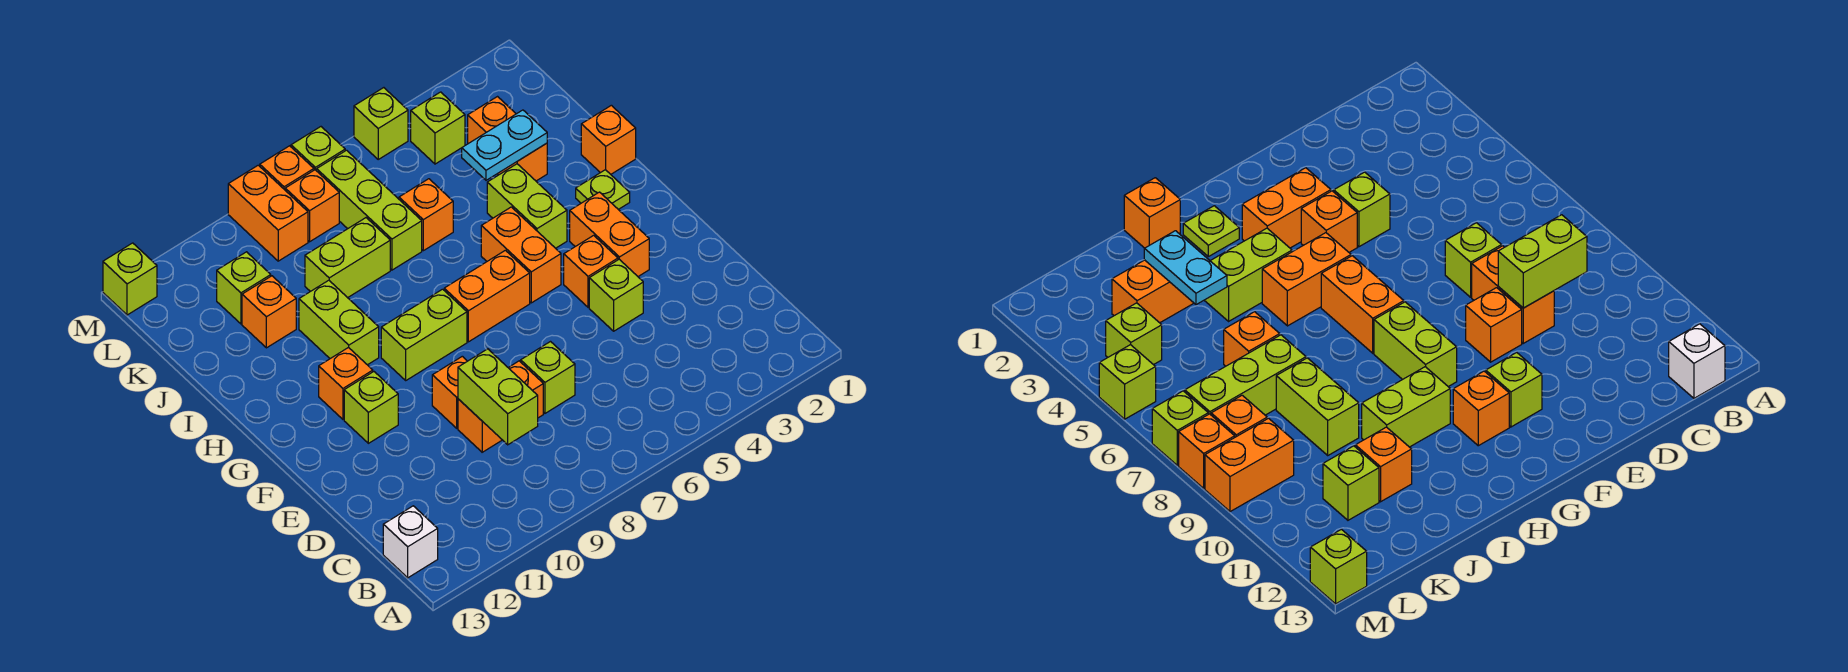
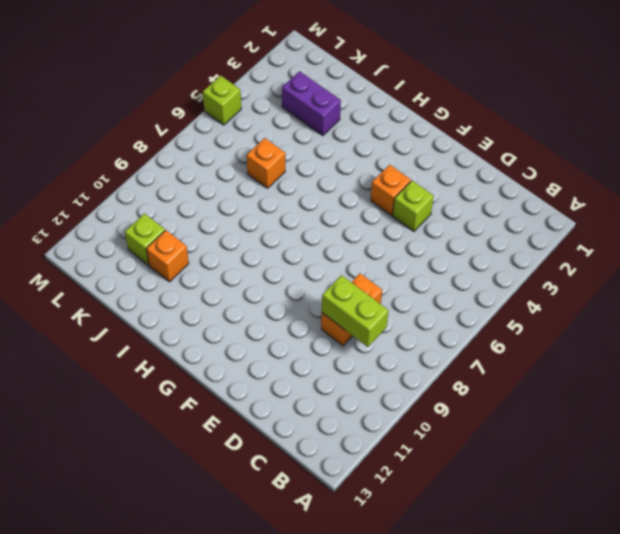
purple brick J3:K3 level 1 -> orange brick J3:K3 level 1
none -> white brick B13 level 1
none -> lime brick D7 level 1
none -> orange brick E9 level 1
none -> orange brick F3:G3 level 1

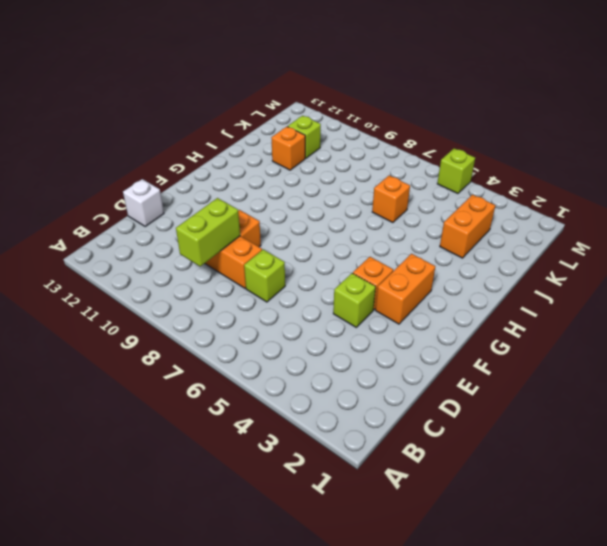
white brick D13 level 1 -> white brick B13 level 1
none -> lime brick F11 level 1
none -> orange brick G5:H5 level 1
none -> orange brick G6:G7 level 1
none -> lime brick G8:G9 level 1

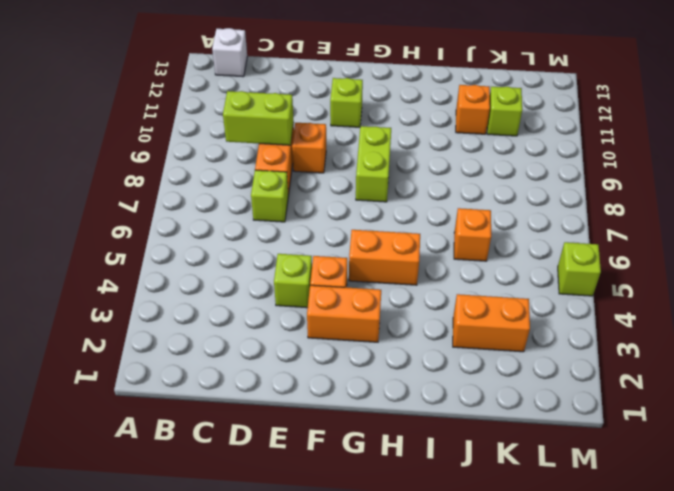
none -> orange brick G6:G7 level 1
none -> orange brick G11 level 1
none -> lime plate H2 level 1
none -> lime brick H4:I4 level 1

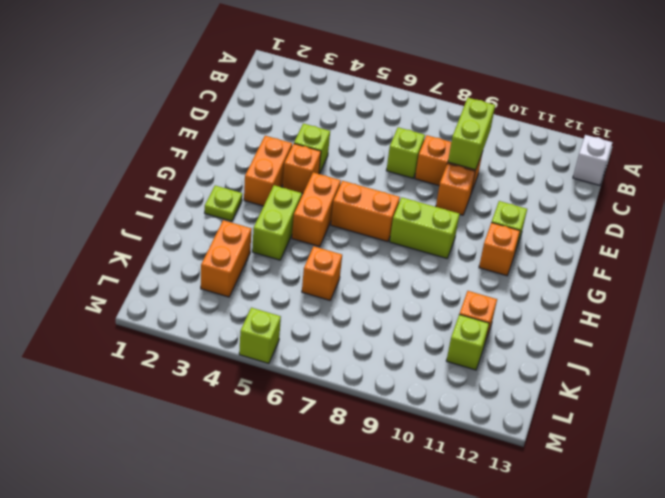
none -> lime brick H10:I10 level 1
none -> orange brick I1 level 1
none -> lime brick J7:L7 level 1
none -> lime brick J8:J9 level 1

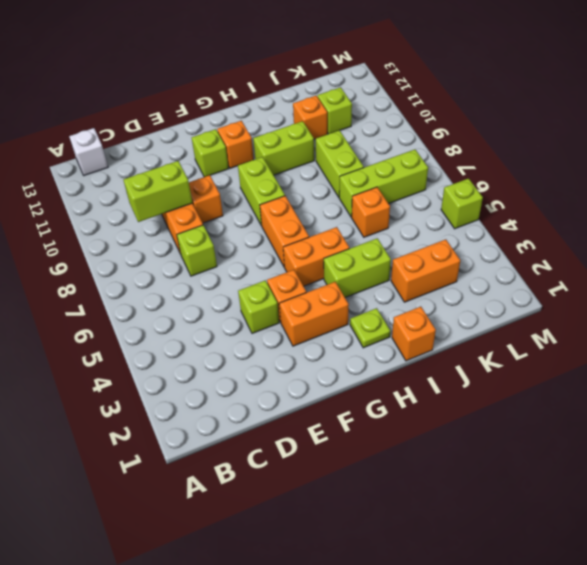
none -> lime brick L4 level 1
none -> orange brick L8 level 1
none -> orange brick L9:M9 level 1
none -> lime brick M7 level 1

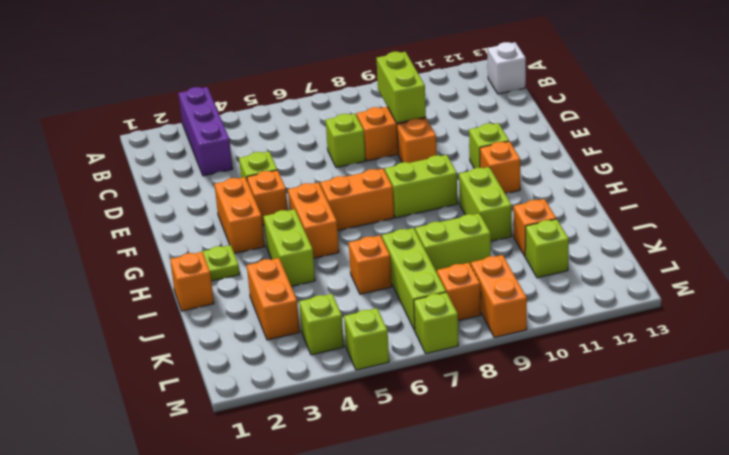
purple brick A3:C3 level 1 -> none
none -> orange brick M8 level 1
none -> lime brick M13 level 1
none -> cyan plate J3:J4 level 2

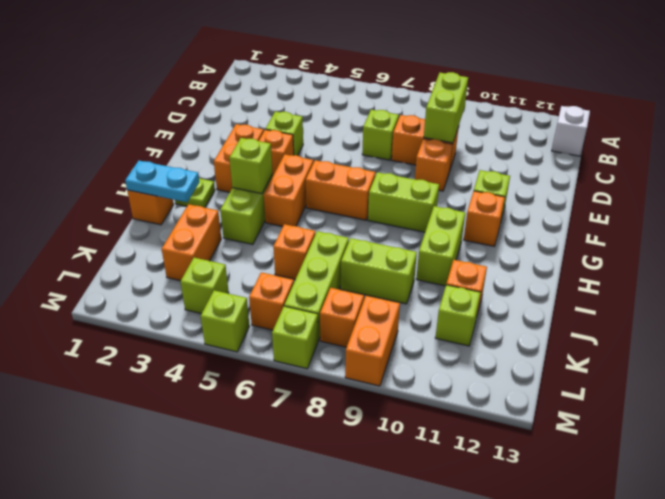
lime brick H4 level 2 -> lime brick M13 level 1
cyan plate I1:I2 level 2 -> cyan plate J3:J4 level 2
orange brick L6 level 1 -> orange brick M8 level 1

